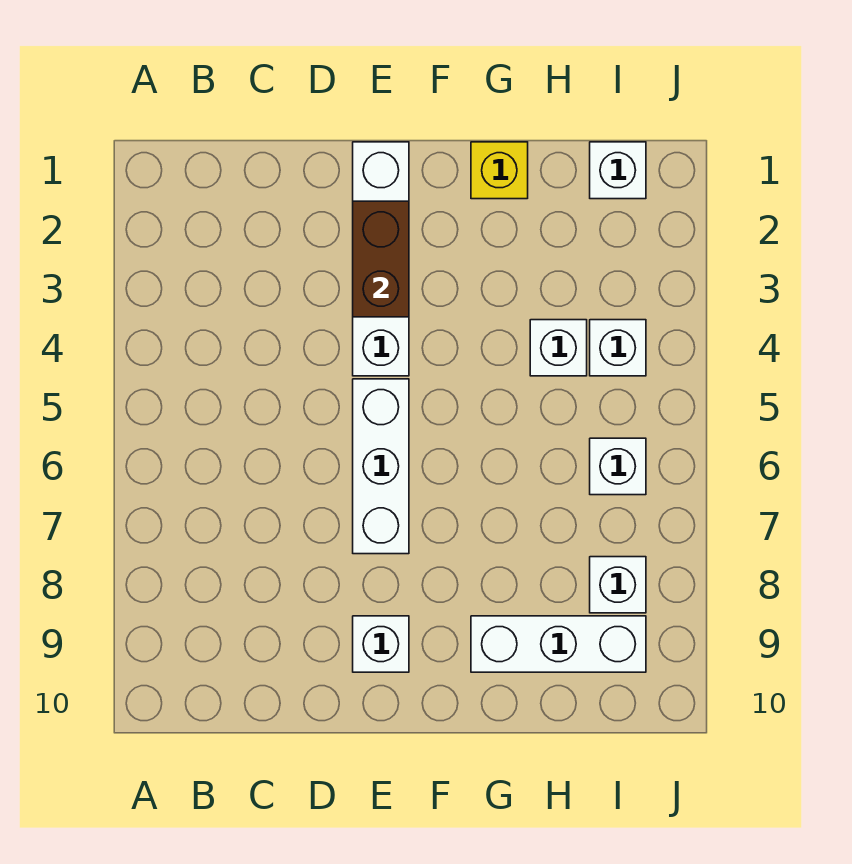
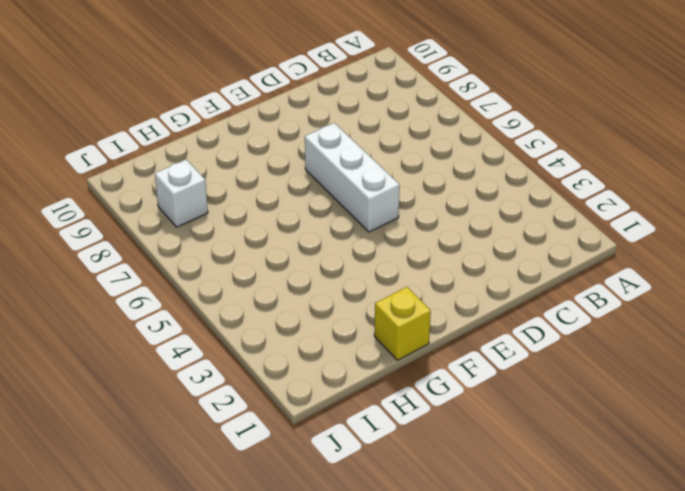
none -> white brick E1:E4 level 1
none -> white brick E9 level 1

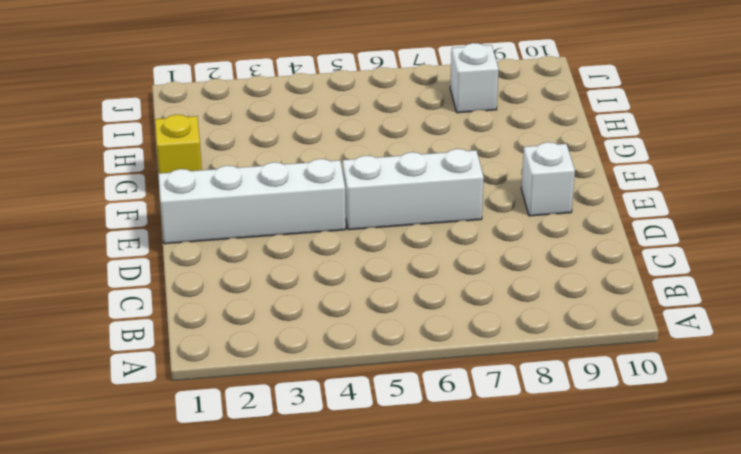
none -> white brick G9:I9 level 1
none -> white brick H4 level 1

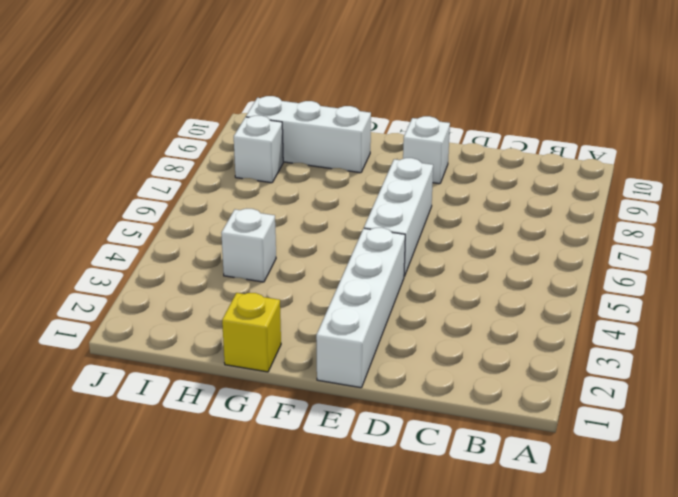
none -> white brick I1 level 1
none -> white brick I4 level 1

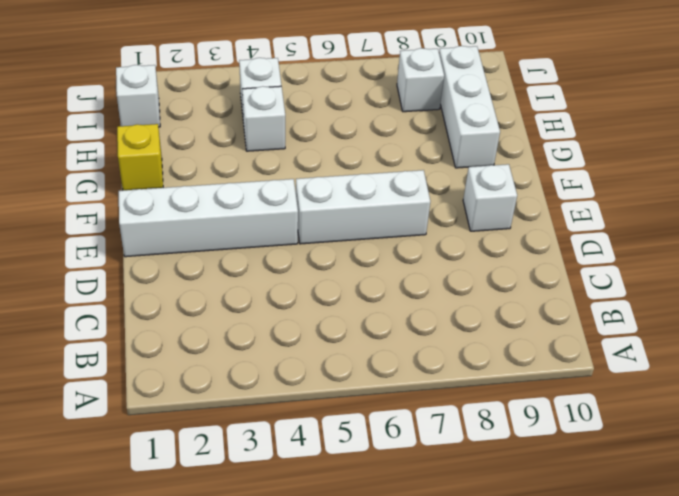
none -> white brick I6 level 1
none -> brown brick E2:E3 level 2

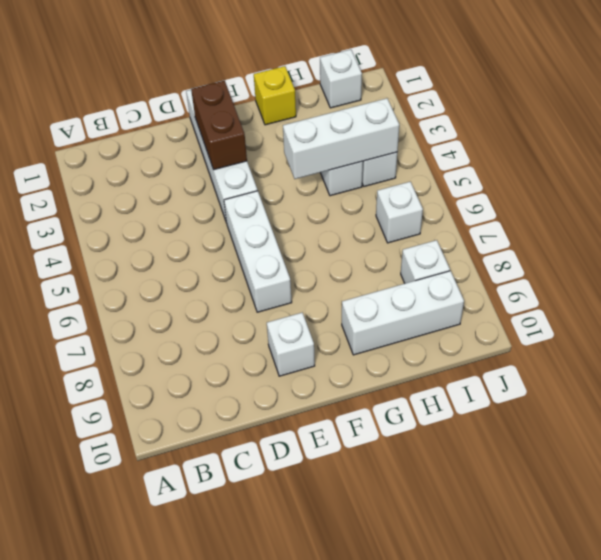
white brick G4:I4 level 2 -> none

